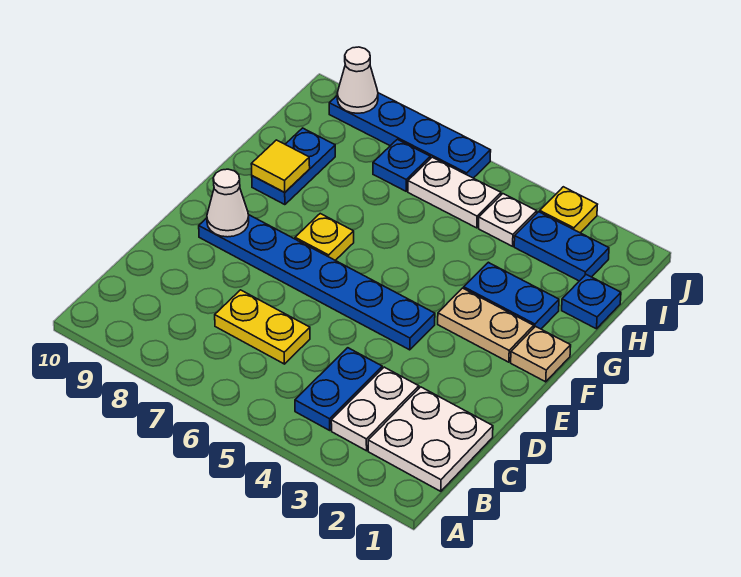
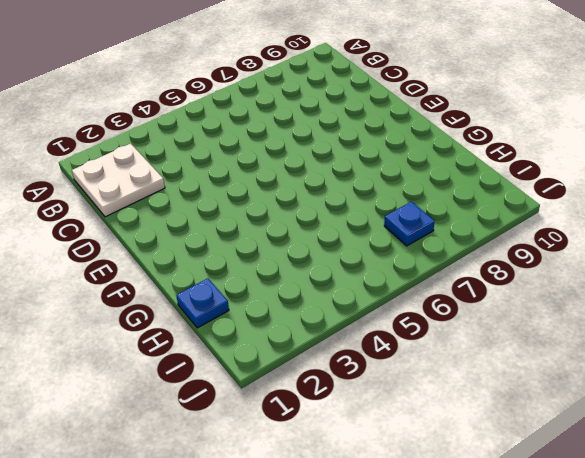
none -> white plate B3:C3 level 1
none -> blue plate B4:C4 level 1
none -> yellow plate C6:C7 level 1

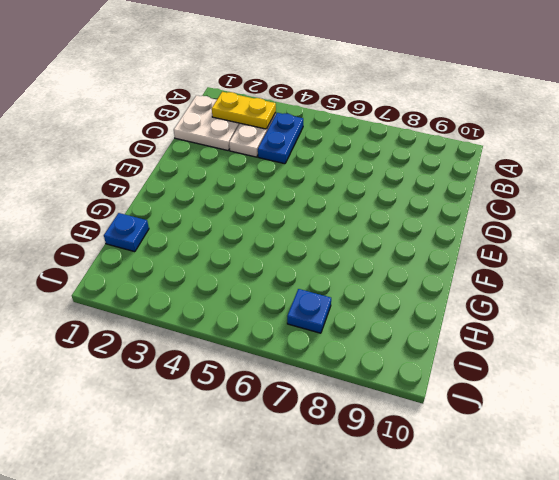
yellow plate B2:B3 level 2 -> yellow plate C6:C7 level 1
none -> blue plate E4:E9 level 1
none -> tan plate F1 level 1
none -> tan plate F2:F3 level 1

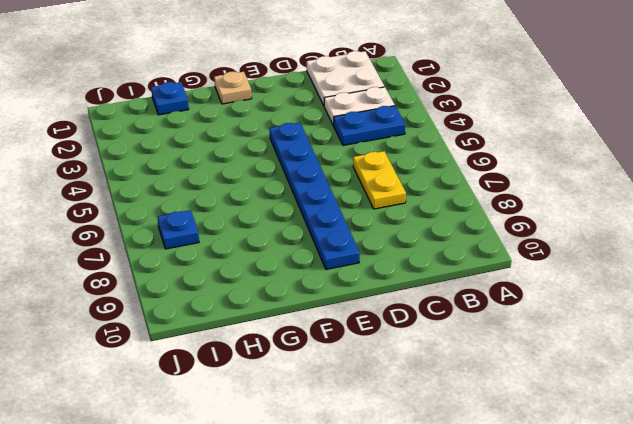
none -> tan plate F2:F3 level 1
none -> yellow plate F7 level 1
none -> blue plate G2:G3 level 1

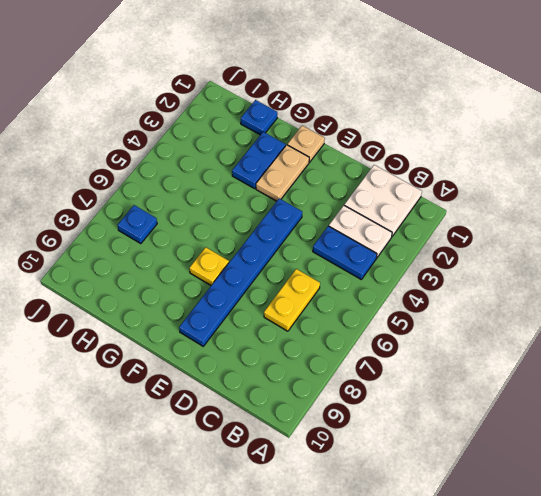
none -> blue plate G9:H9 level 1
none -> blue plate I2:I3 level 1
none -> white plate I4 level 1

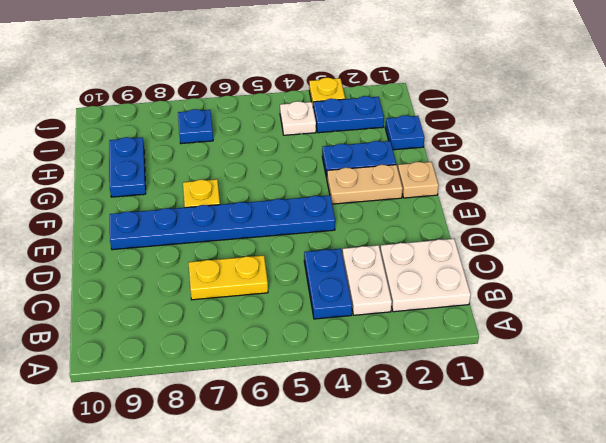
none -> white plate I5:I6 level 1
none -> blue plate J6:J9 level 1
none -> white cone E9 level 2

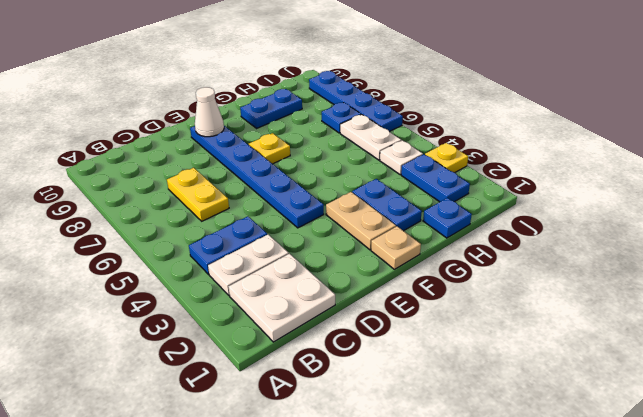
none -> yellow tile G9 level 2
none -> white cone J9 level 2

